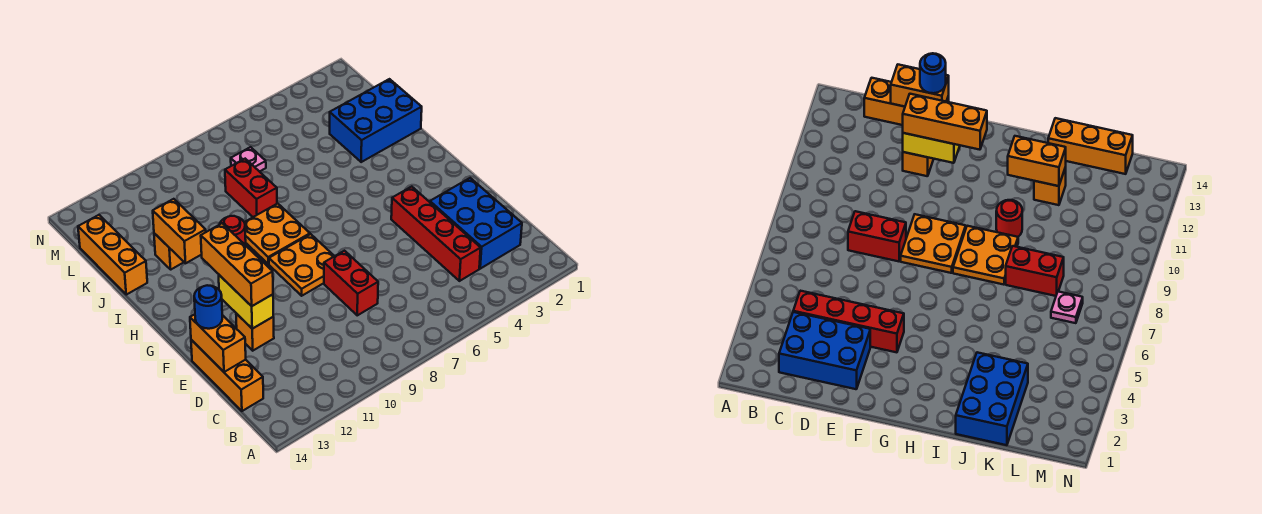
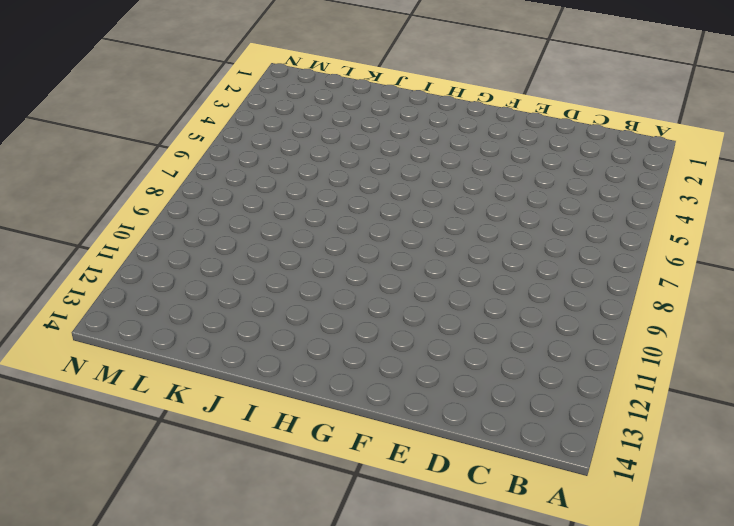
none -> blue brick C2:E3 level 1
none -> red brick C4:F4 level 1
none -> orange brick C14:E14 level 1

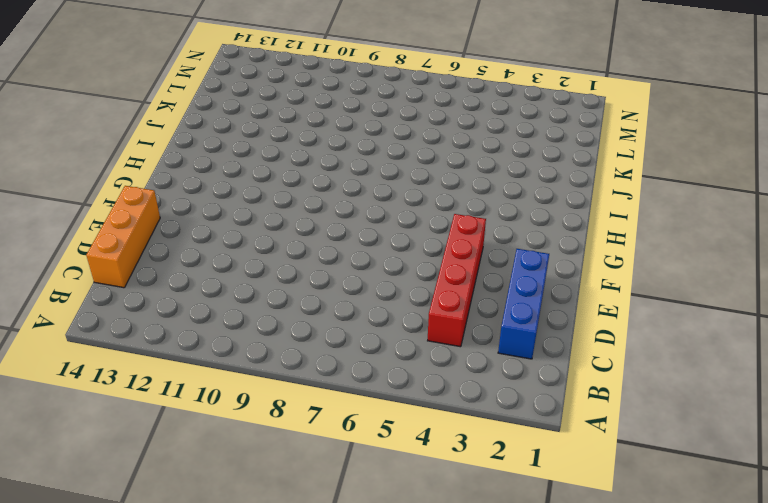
blue brick C2:E2 level 1 -> blue brick C2:E3 level 1
none -> red brick D8:E8 level 1
none -> orange brick E12 level 1
none -> orange plate F8:G9 level 1

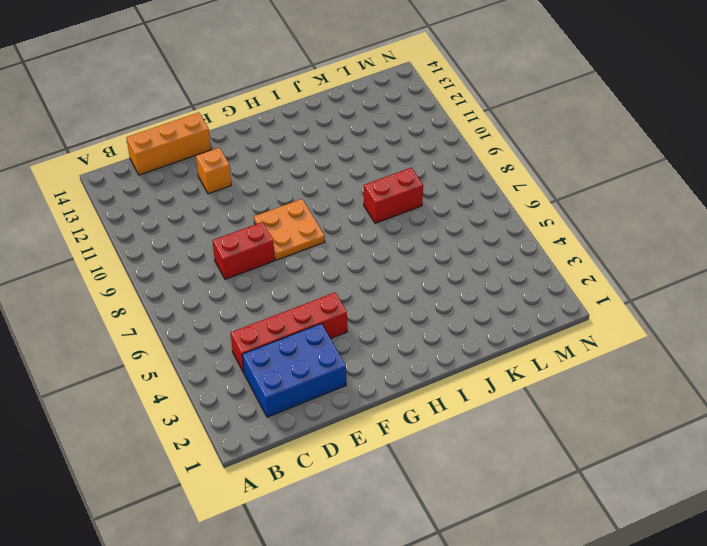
none -> orange plate H8:I9 level 1
none -> red round brick I10 level 1
none -> blue brick J1:K3 level 1

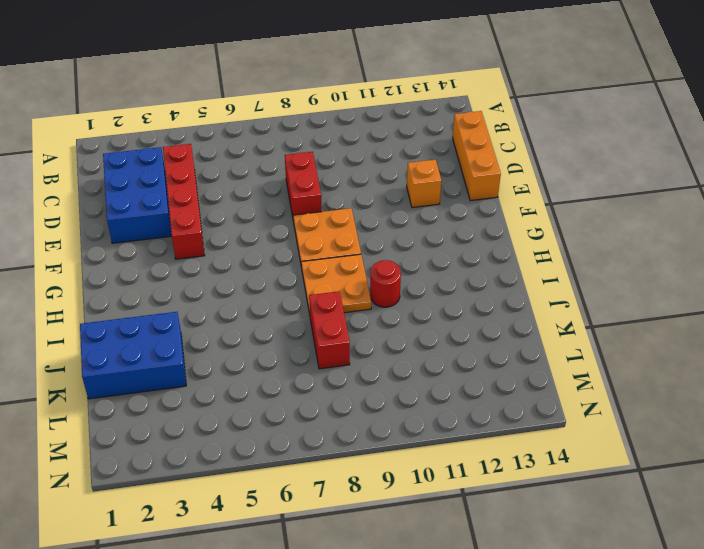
none -> orange brick J12 level 1
none -> orange brick J14:L14 level 1
none -> pink plate L7 level 1

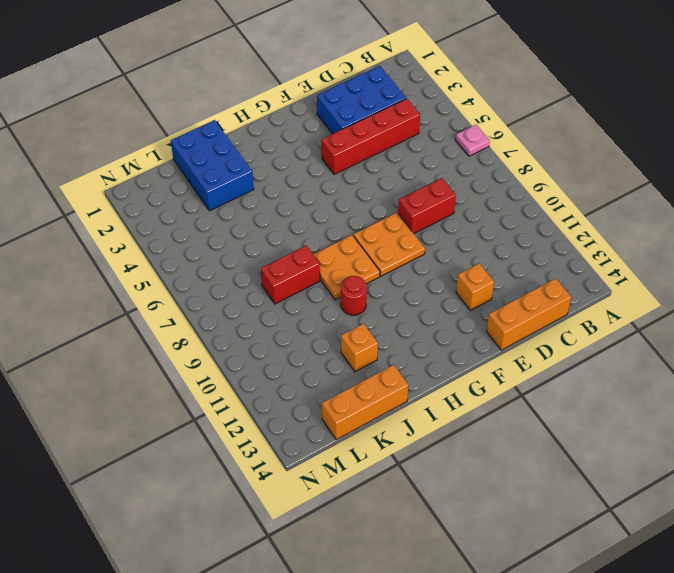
pink plate A6 level 1 -> pink plate L7 level 1
none -> orange brick D14:E14 level 2
none -> yellow brick E12:F12 level 2
none -> orange brick I12:J12 level 2

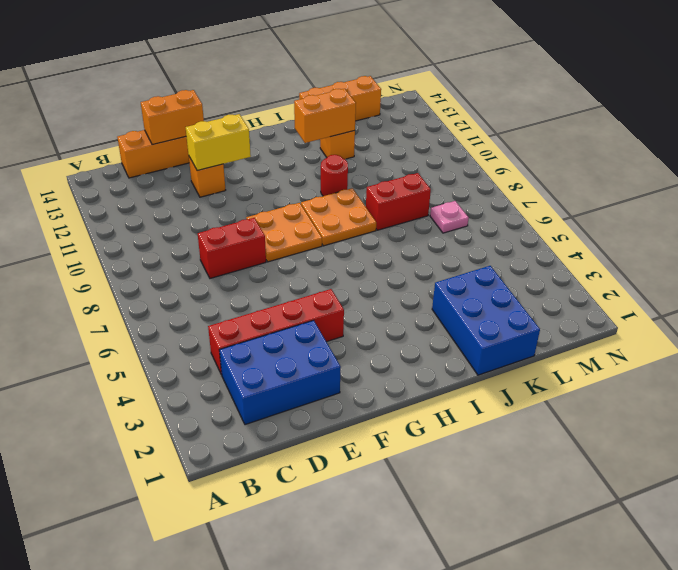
none -> orange brick E12:G12 level 3
none -> blue round brick E14 level 3

